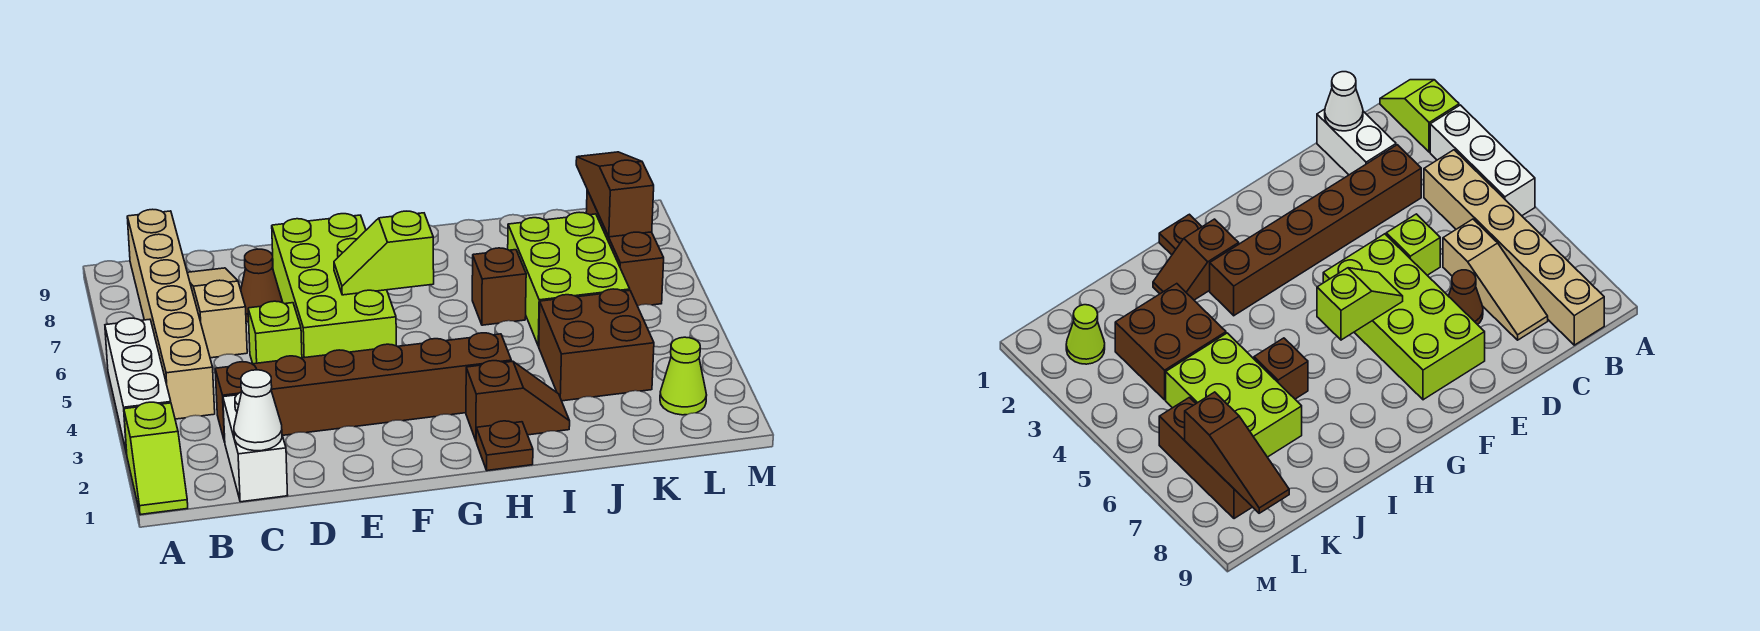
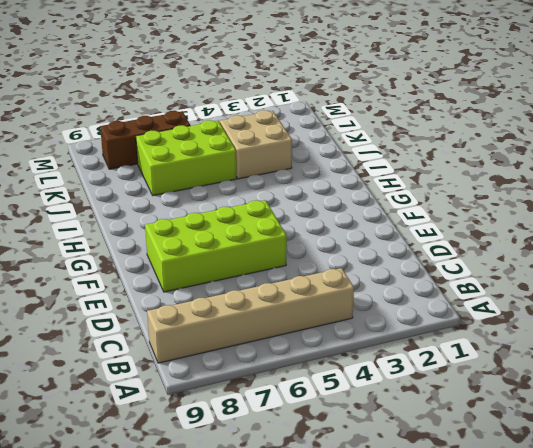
tan brick J3:K4 level 1 -> brown brick J3:K4 level 1
none -> lime slope A1:A2 level 1 top 2
none -> white brick A3:A5 level 1
none -> white brick C1:C2 level 1

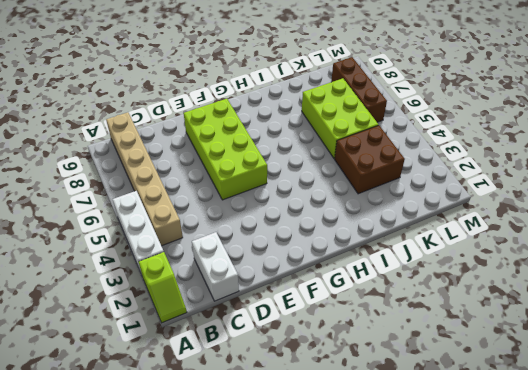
none -> brown brick C3:H3 level 1
none -> tan slope C6:C8 level 1 top 6
none -> lime brick D5 level 1

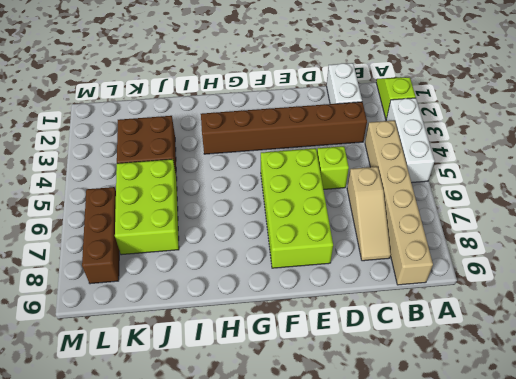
none -> brown cone D7 level 1
none -> brown plate H1 level 1
none -> brown slope H2:I2 level 1 top H

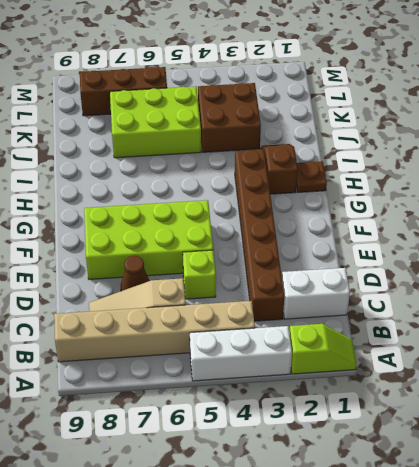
none -> brown brick I6 level 1
none -> lime cone L2 level 1
none -> white cone C1 level 2

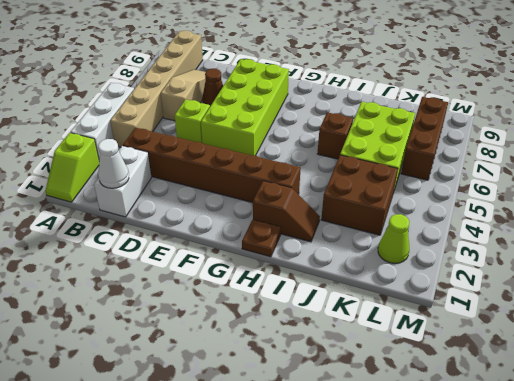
none -> lime slope F6:G6 level 2 top G
none -> brown slope L7:L9 level 2 top 7

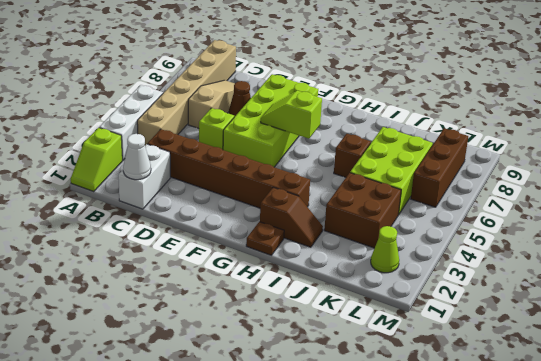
none -> brown slope L7:L9 level 2 top 7

